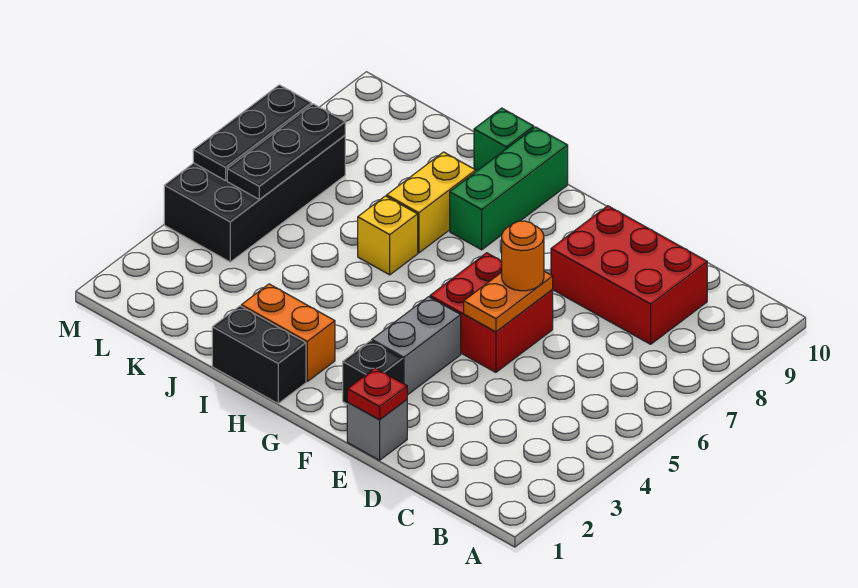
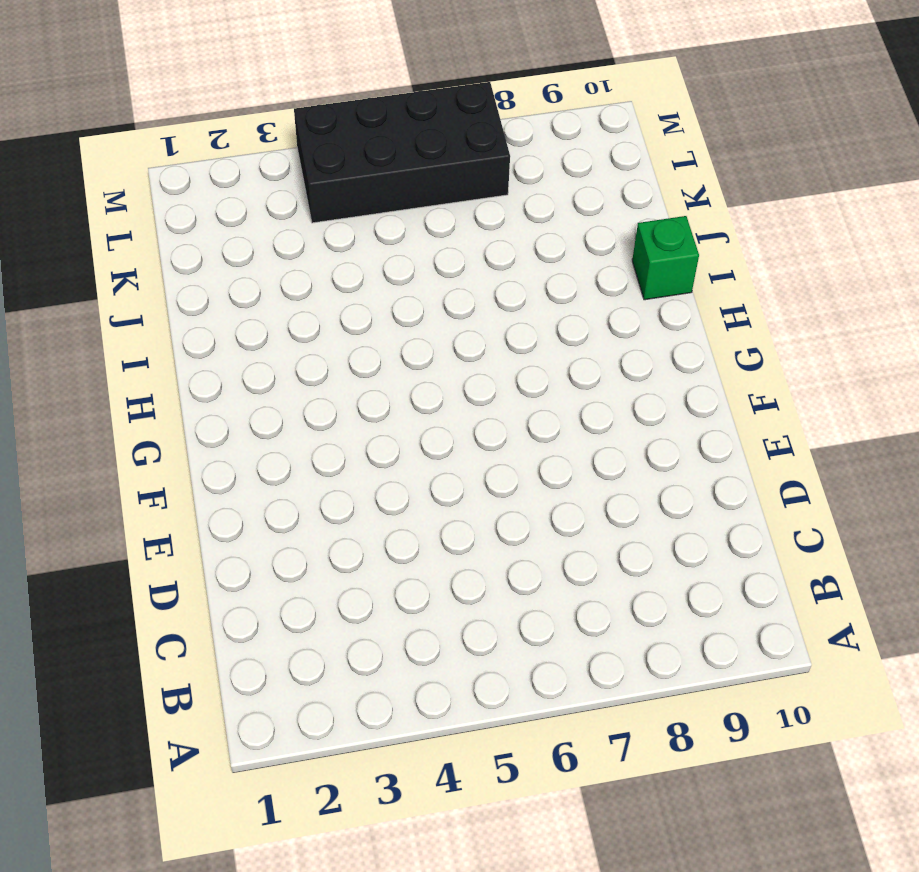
none -> red brick C8:E9 level 1
none -> grey brick E1 level 1
none -> red brick E5:F6 level 1

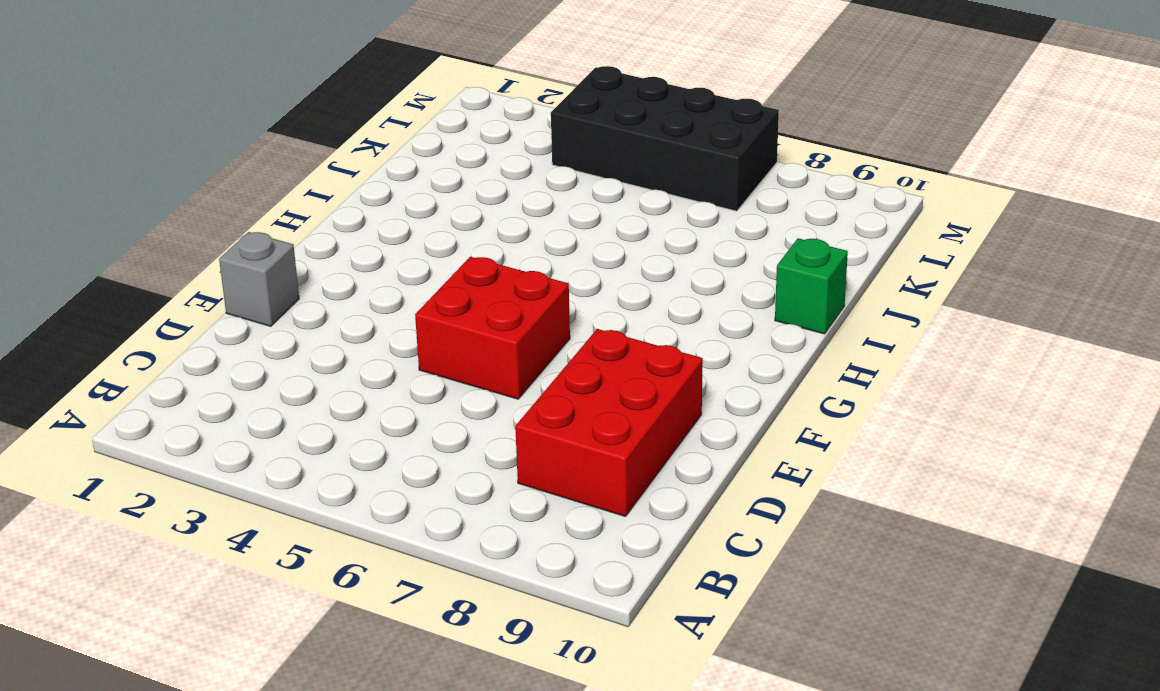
none -> black brick F2 level 1
none -> grey brick F3:F4 level 1
none -> black brick H1:I1 level 1

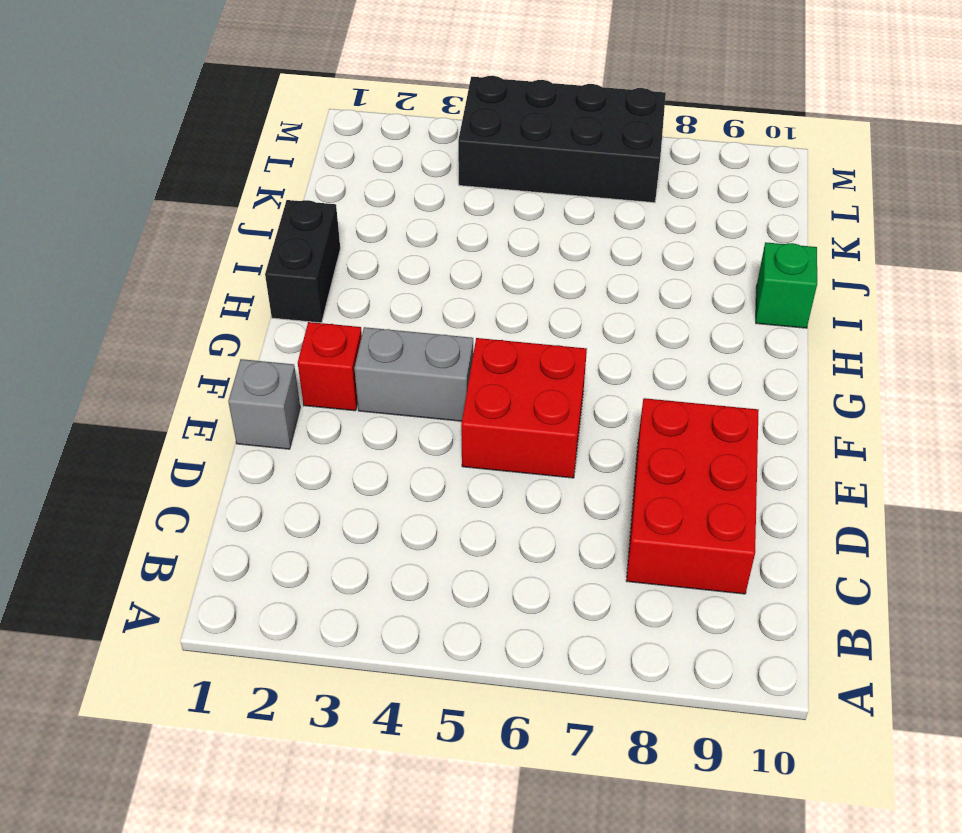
red brick F2 level 1 -> black brick F2 level 1
none -> orange brick H2:I2 level 1
none -> green brick H8:H10 level 1
none -> yellow brick I6 level 1

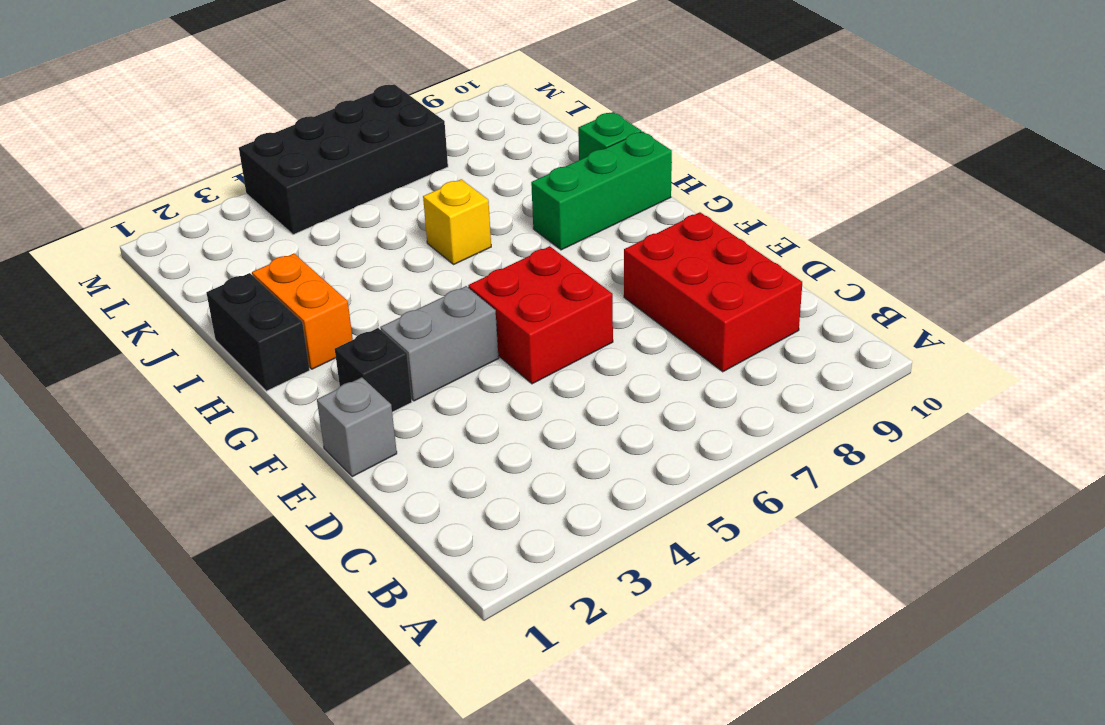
none -> yellow brick I7:I8 level 1
none -> red plate E1 level 2
none -> orange plate E5:E6 level 2

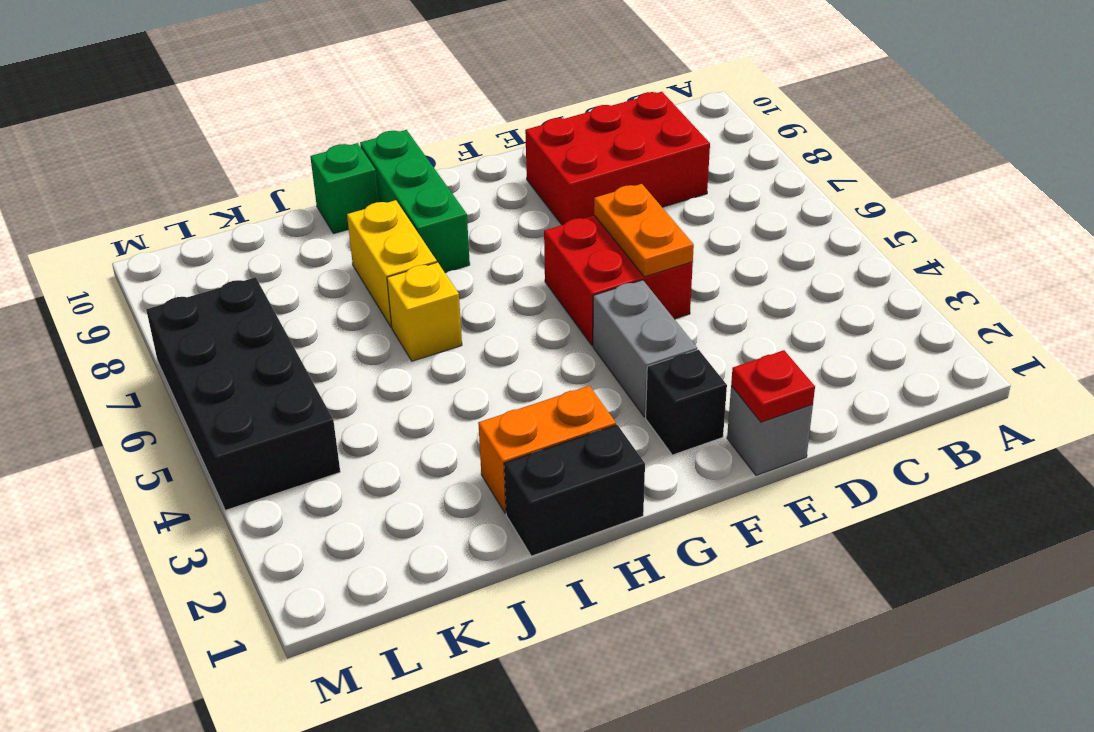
none -> black plate L5:L7 level 2
none -> black plate M5:M7 level 2
none -> orange round brick E6 level 3

